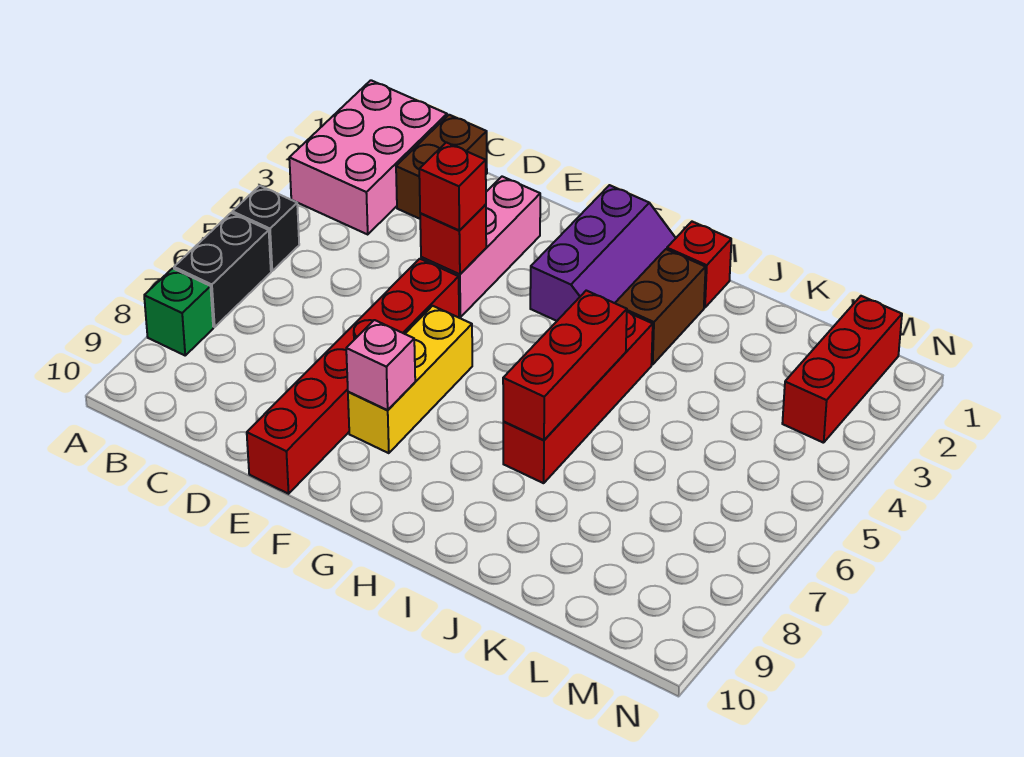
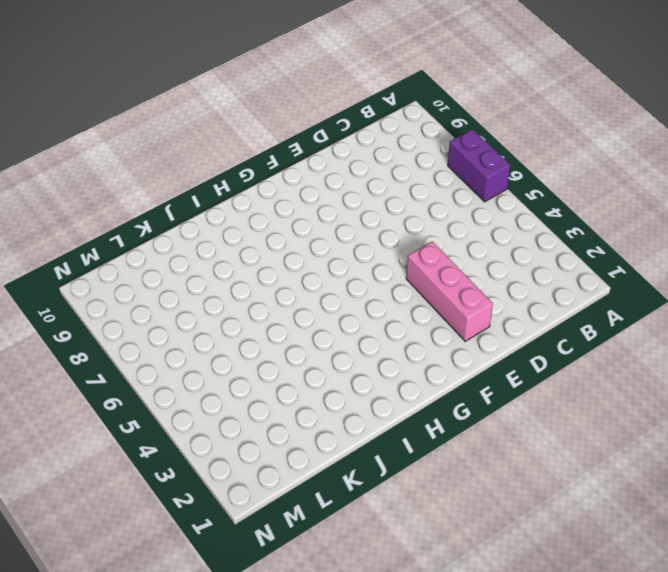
purple brick A6:A7 level 1 -> black brick A6:A7 level 1
none -> pink brick A1:B3 level 1
none -> black brick A5 level 1
none -> green brick A8 level 1

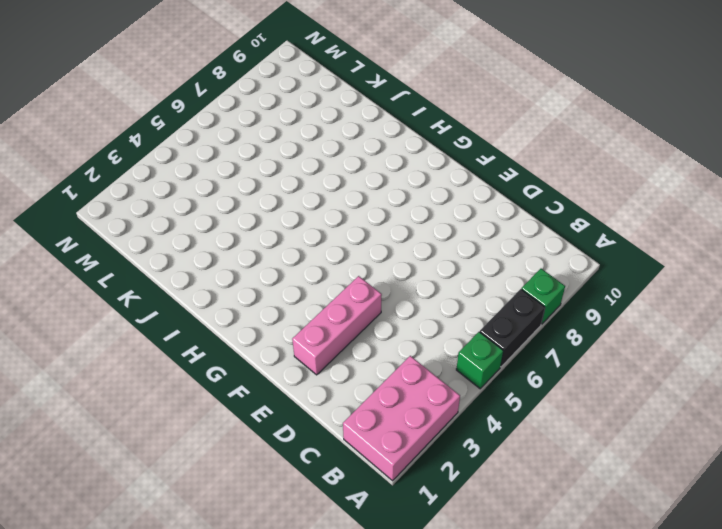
green brick A5 level 1 -> black brick A5 level 1
none -> brown brick C1:C2 level 1
none -> red brick E5:E10 level 1
none -> yellow brick F6:F8 level 1

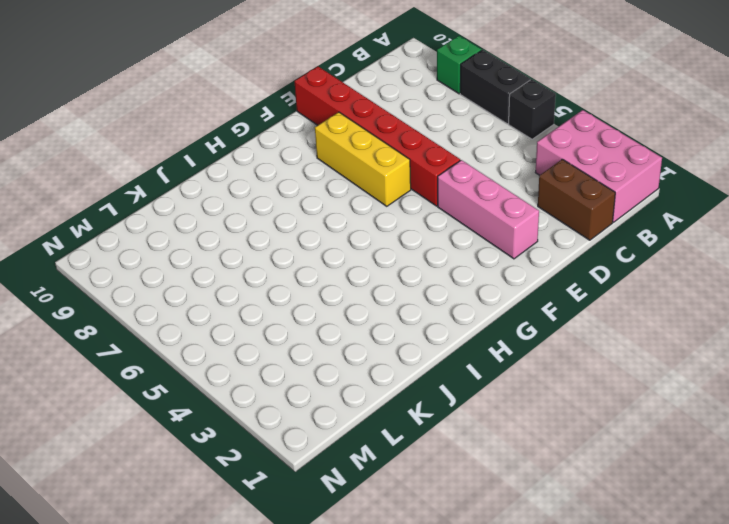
none -> purple slope G1:H3 level 1 top G
none -> red brick I1 level 1
none -> brown brick I2:I3 level 1

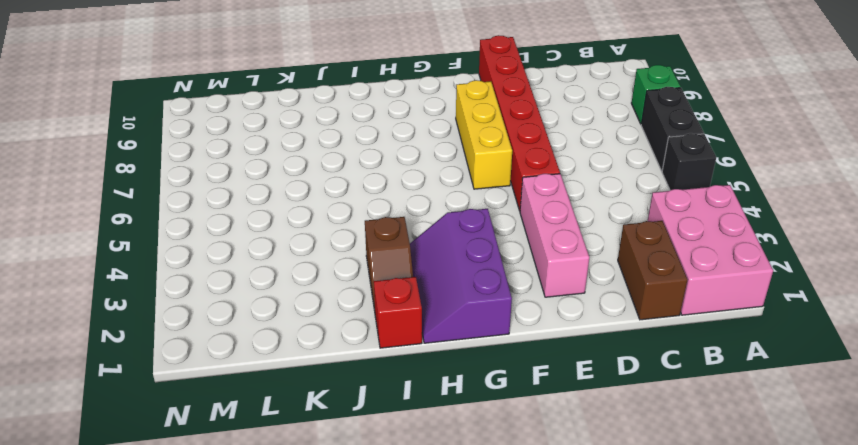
brown slope I2:I3 level 1 top 3 -> brown brick I2:I3 level 1
none -> red brick I4:I7 level 1
none -> red brick M1:M3 level 1
none -> red brick E4 level 2

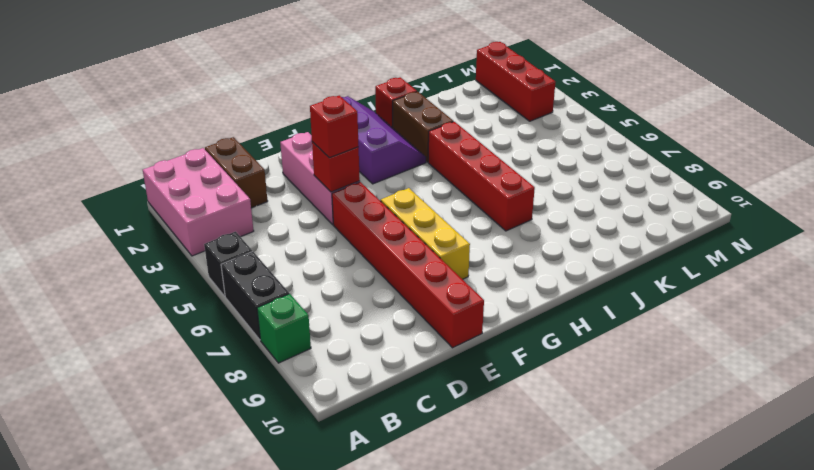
none -> pink brick F8 level 2
none -> red brick I5:I7 level 2

